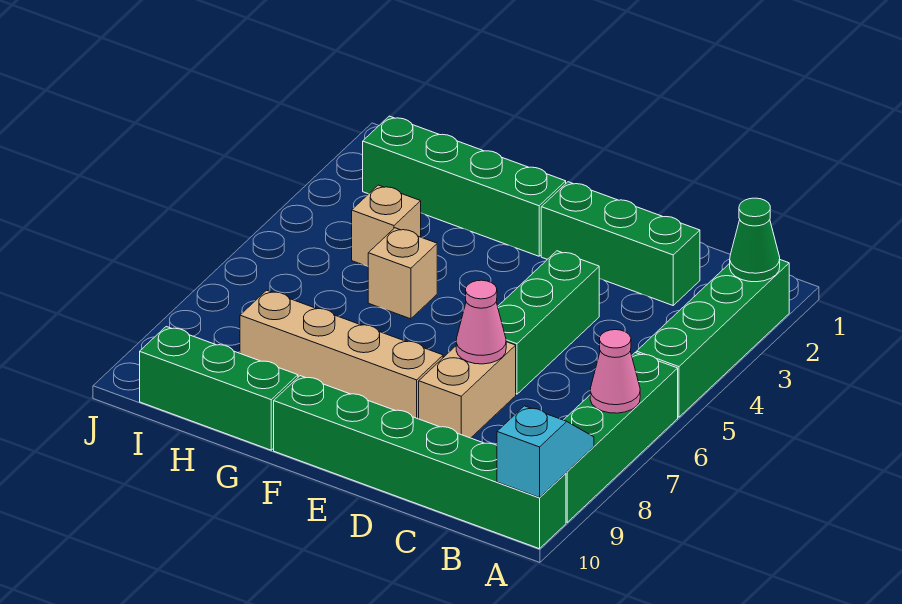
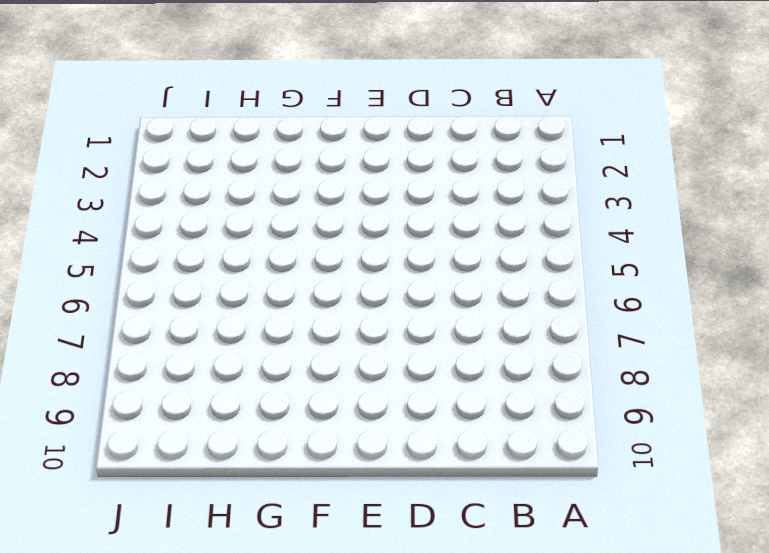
none -> green brick A2:A5 level 1
none -> green brick A6:A9 level 1
none -> green brick A10:F10 level 1

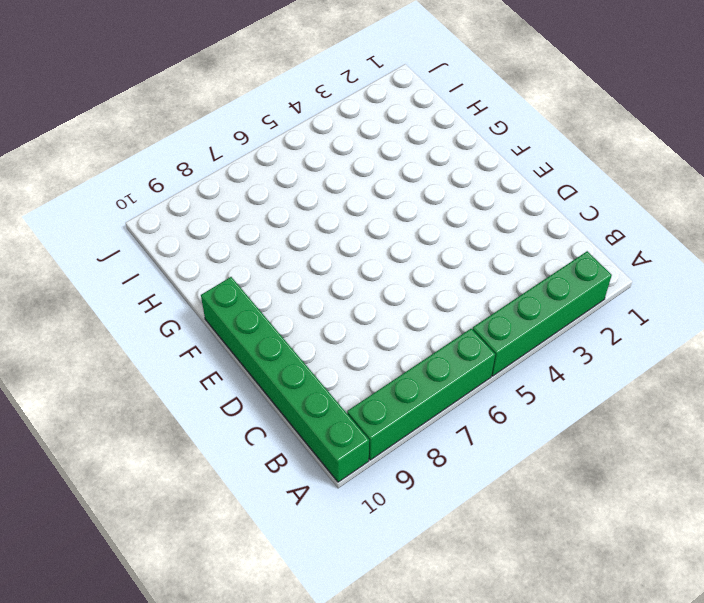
none -> green brick C2:E2 level 1
none -> green brick D4:D6 level 1
none -> tan brick D7:D8 level 1

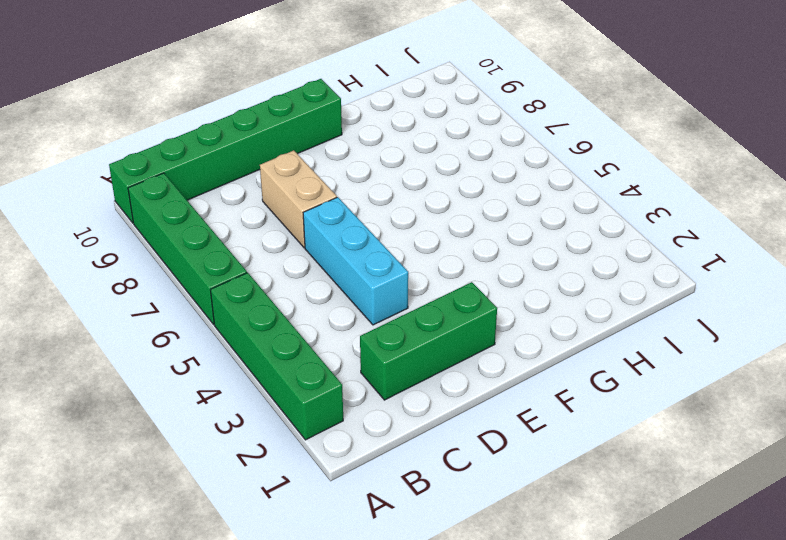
cyan brick D4:D6 level 1 -> green brick D4:D6 level 1
none -> tan brick E8:H8 level 1
none -> green brick F2:I2 level 1
none -> tan brick G5 level 1

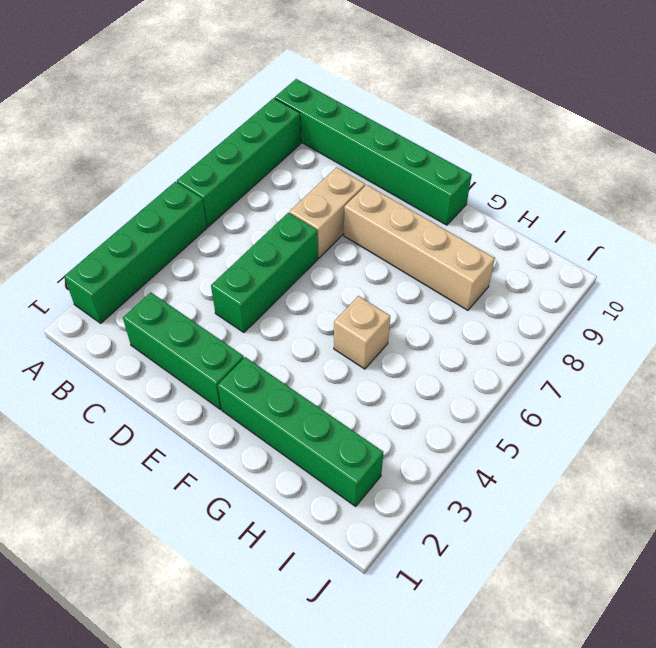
none -> green brick G10:I10 level 1
none -> tan brick H4 level 1
none -> green cone A2 level 2

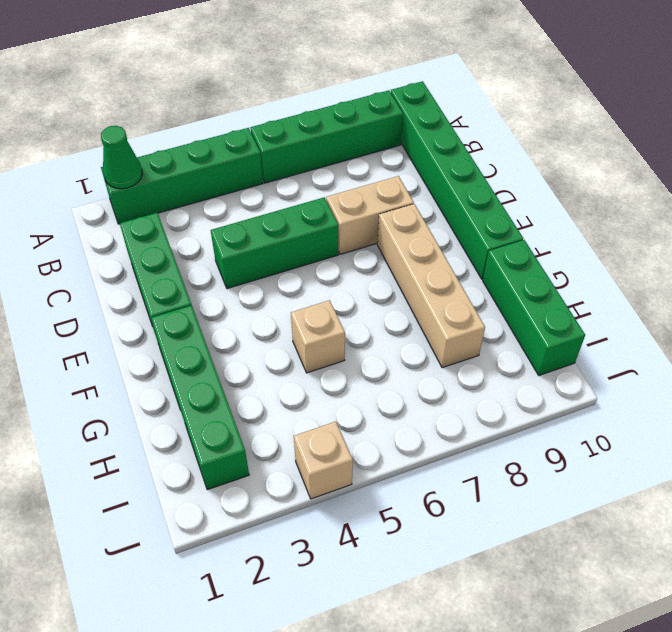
tan brick J4 level 1 -> tan brick H4 level 1
none -> pink cone A7 level 2
none -> cyan slope A9:A10 level 2 top 10
none -> pink cone D7 level 2

